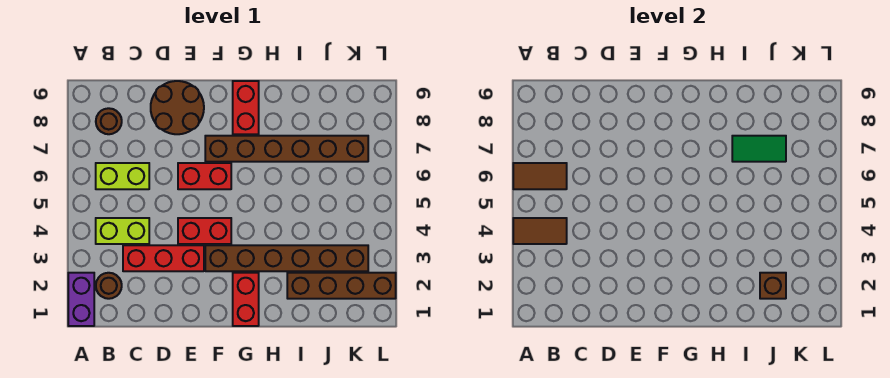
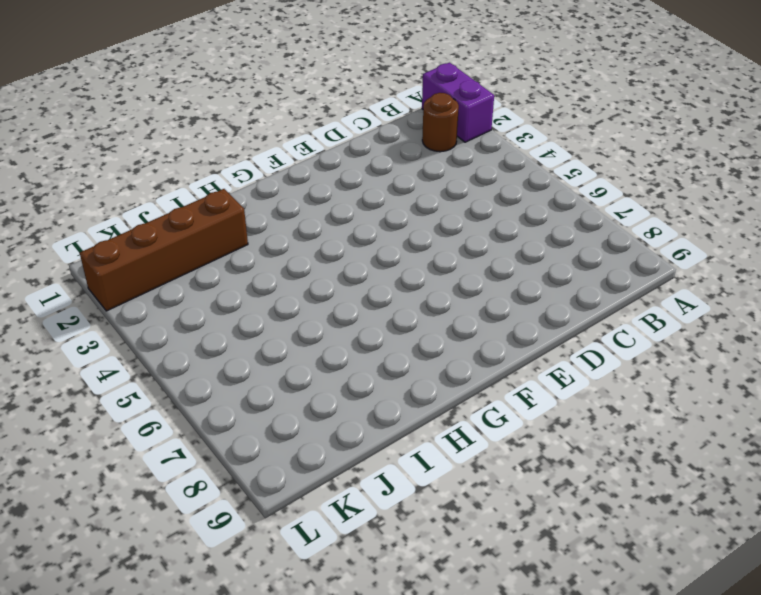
none -> lime brick B4:C4 level 1
none -> lime brick B6:C6 level 1
none -> brown round brick B8 level 1

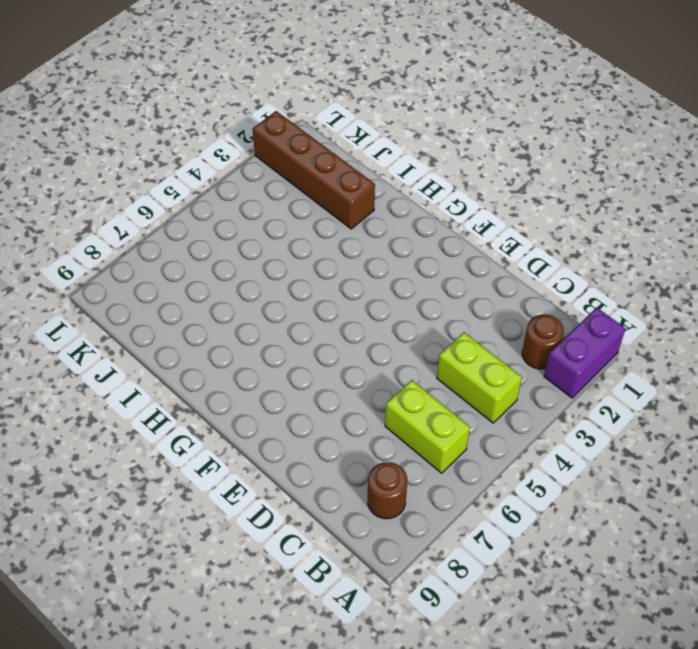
none -> red brick C3:E3 level 1
none -> brown round brick D8:E9 level 1
none -> red brick E4:F4 level 1

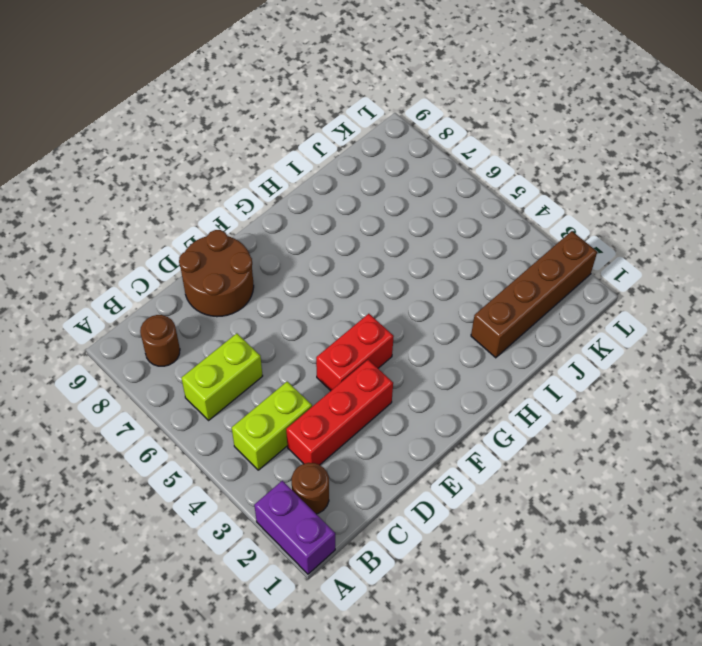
none -> red brick E6:F6 level 1
none -> brown brick F3:K3 level 1
none -> brown brick F7:K7 level 1

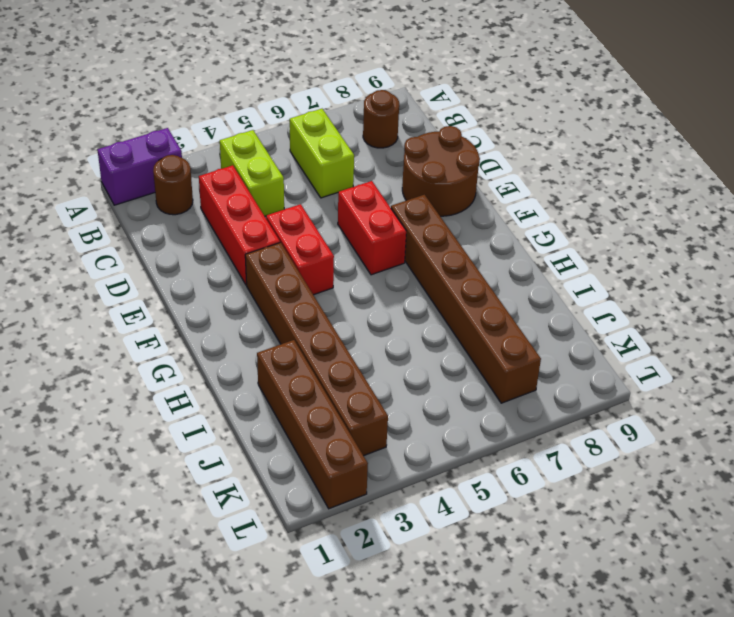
none -> red brick G1:G2 level 1
none -> red brick G8:G9 level 1
none -> brown tile A4:B4 level 2

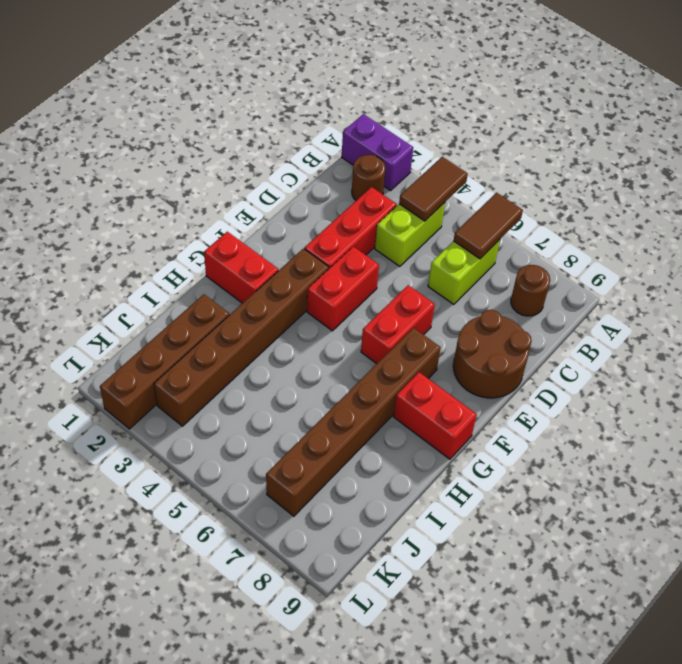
none -> green tile I7:J7 level 2
none -> brown brick J2 level 2

